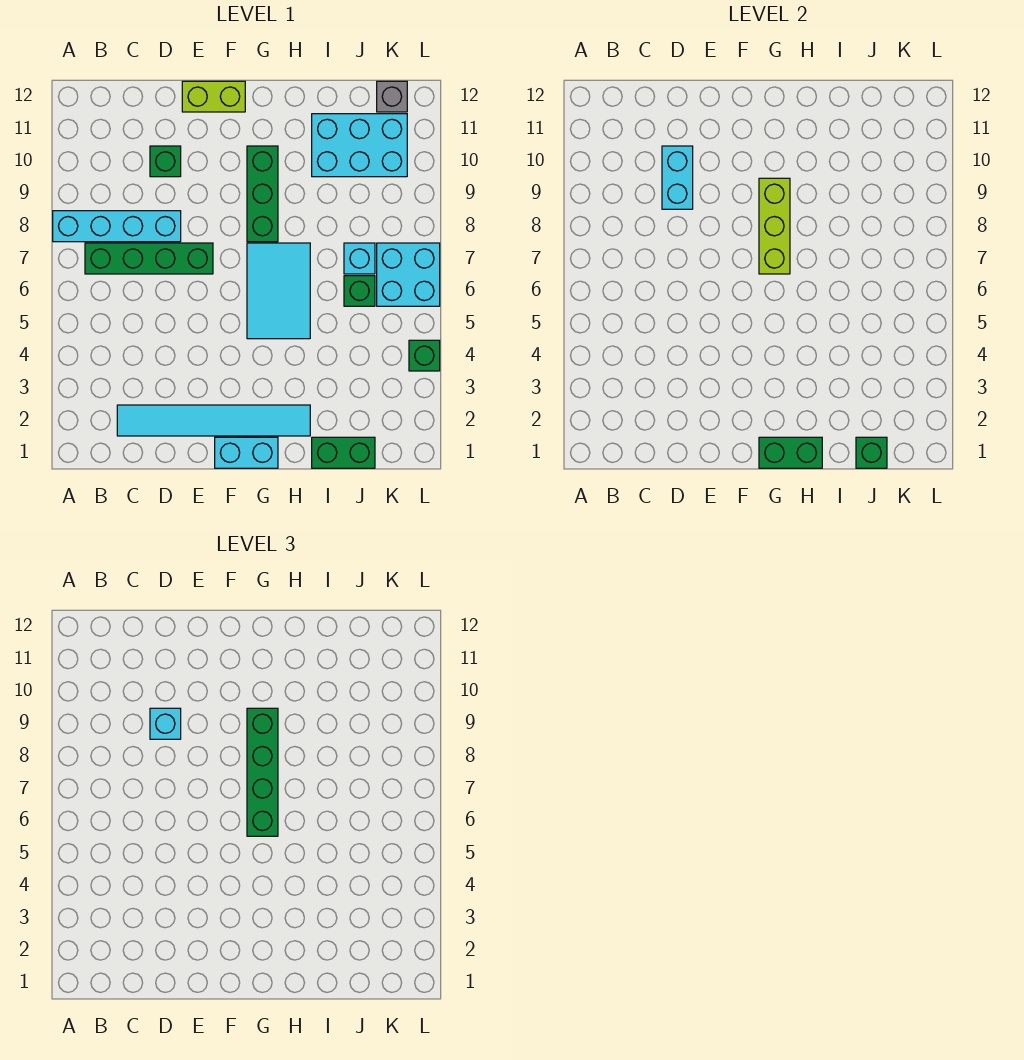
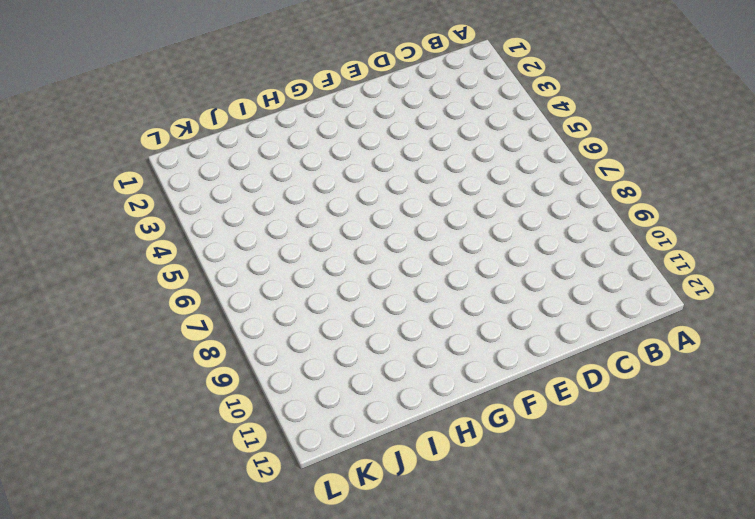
none -> cyan brick A8:D8 level 1
none -> green brick B7:E7 level 1
none -> cyan tile C2:H2 level 1

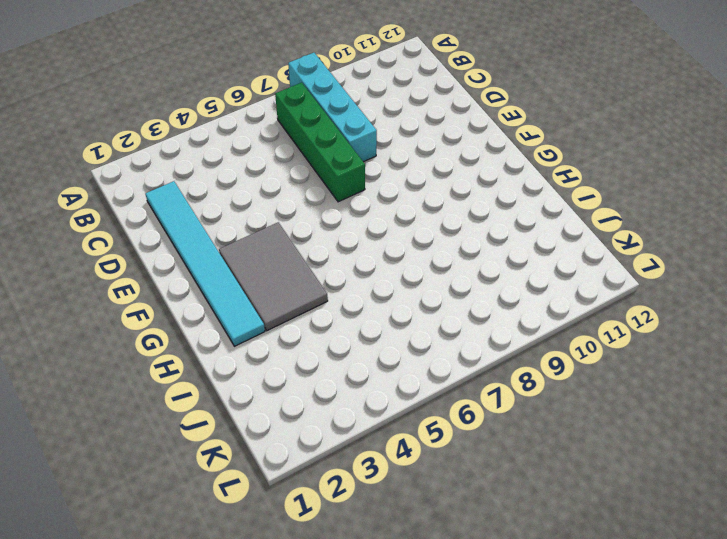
grey tile F3:H4 level 1 -> none
none -> green brick D10 level 1
none -> lime brick E12:F12 level 1
none -> cyan brick F1:G1 level 1

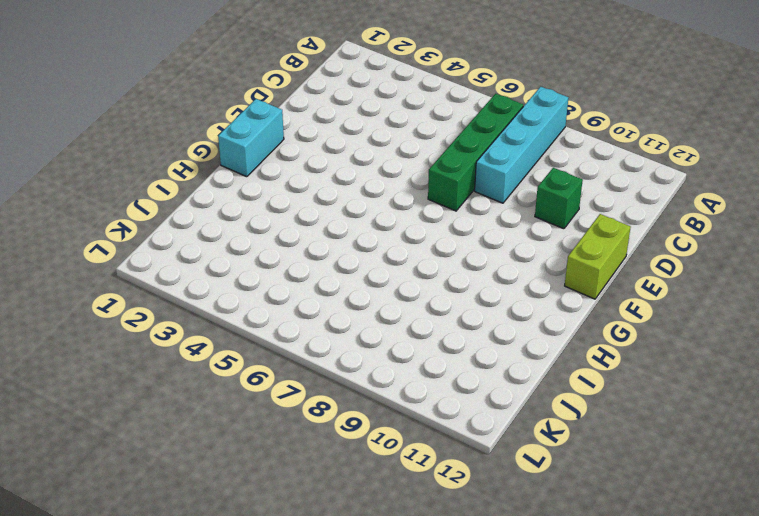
none -> cyan tile C2:H2 level 1
none -> cyan tile G5:H7 level 1
none -> green brick G8:G10 level 1

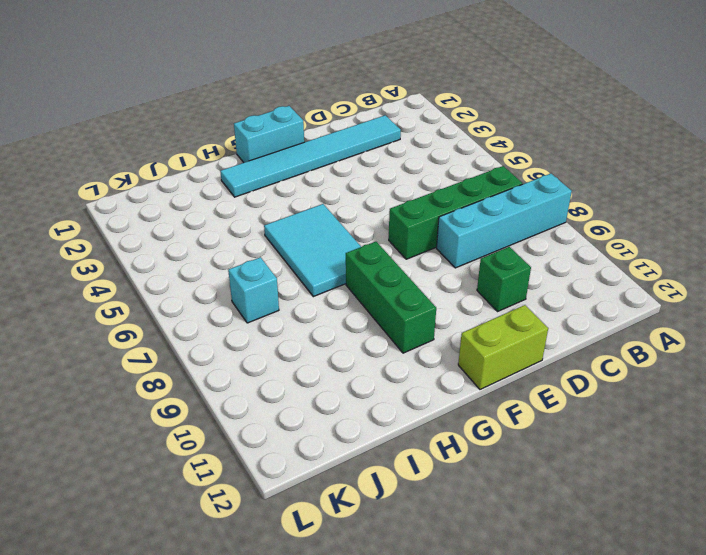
none -> green brick I1:J1 level 1
none -> cyan brick I10:K11 level 1
none -> green brick J6 level 1

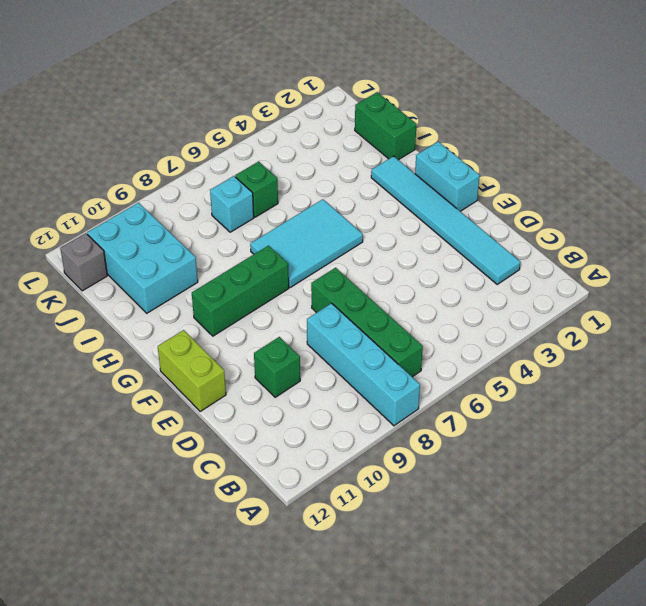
none -> cyan brick K6:L7 level 1
none -> green brick L4 level 1
none -> cyan brick D9:D10 level 2

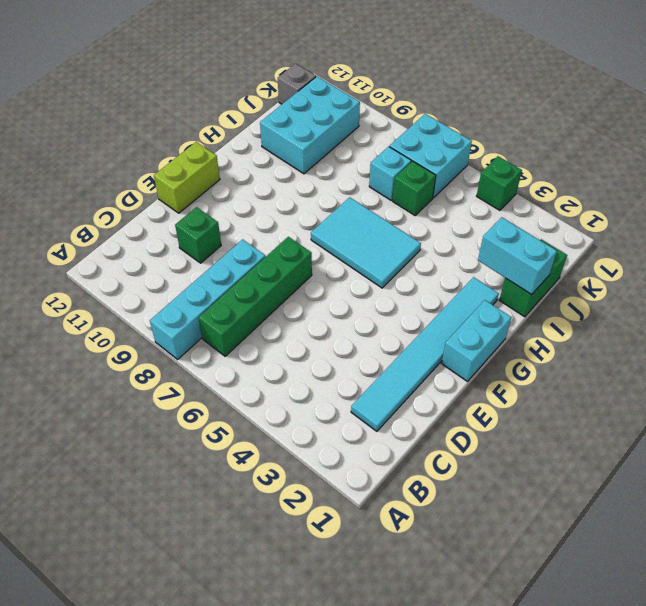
cyan brick I1:I2 level 2 -> cyan brick D9:D10 level 2
none -> green brick G8:G10 level 1
none -> green brick G1:H1 level 2
none -> lime brick G7:G9 level 2

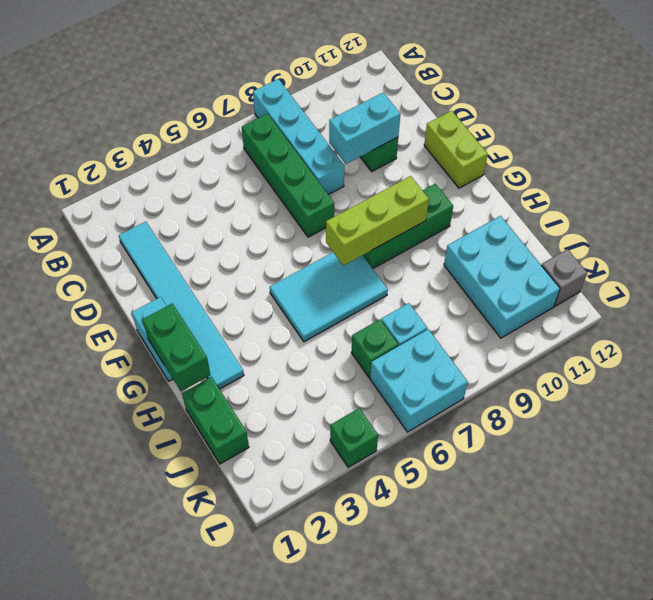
none -> green brick J1 level 2
none -> cyan brick D9 level 3
none -> green brick G6:G9 level 3

